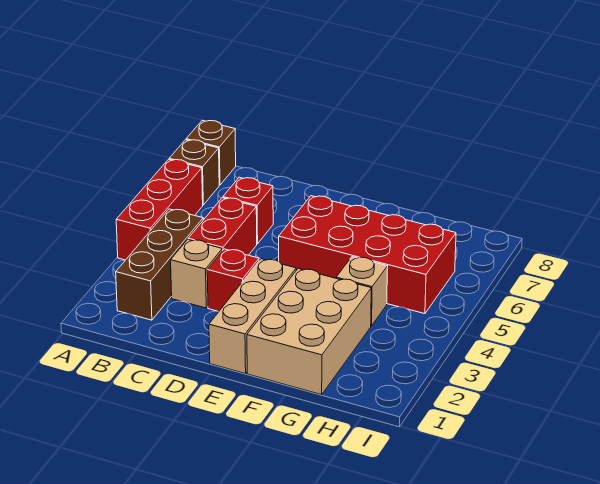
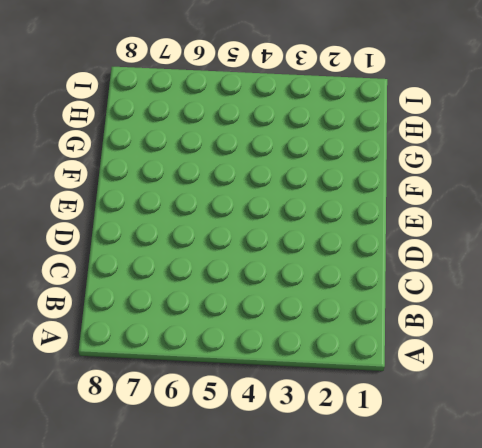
none -> red brick A4:A6 level 1
none -> brown brick A7 level 1
none -> brown brick A8 level 1

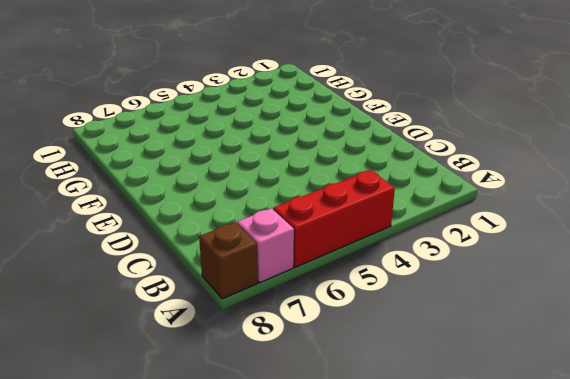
pink brick A7 level 1 -> brown brick A7 level 1
none -> brown brick B2:B4 level 1
none -> tan brick C3 level 1
none -> red brick C4:C5 level 1

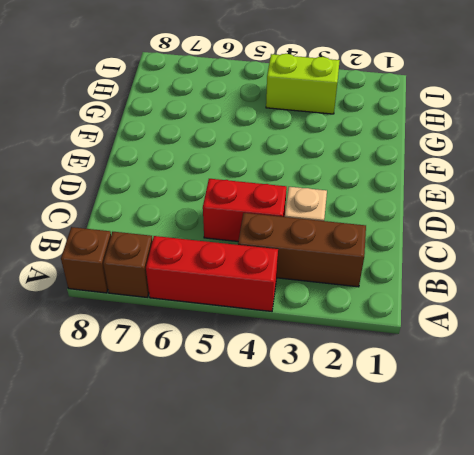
lime brick H3:H4 level 1 -> none
none -> red brick C6 level 1
none -> red brick D3 level 1
none -> tan brick E1:E3 level 1

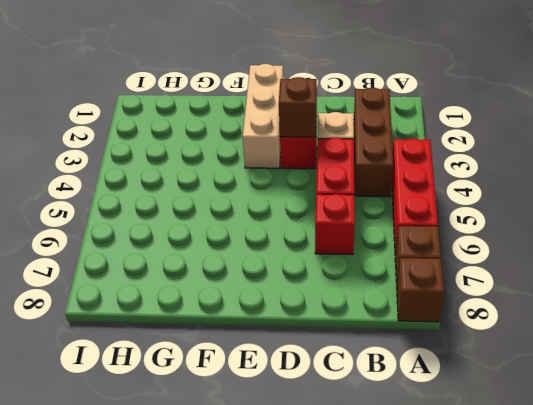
brown brick D3 level 2 -> none
none -> red brick E5:H6 level 1
none -> tan brick F1:G3 level 1
none -> tan brick G4 level 1

